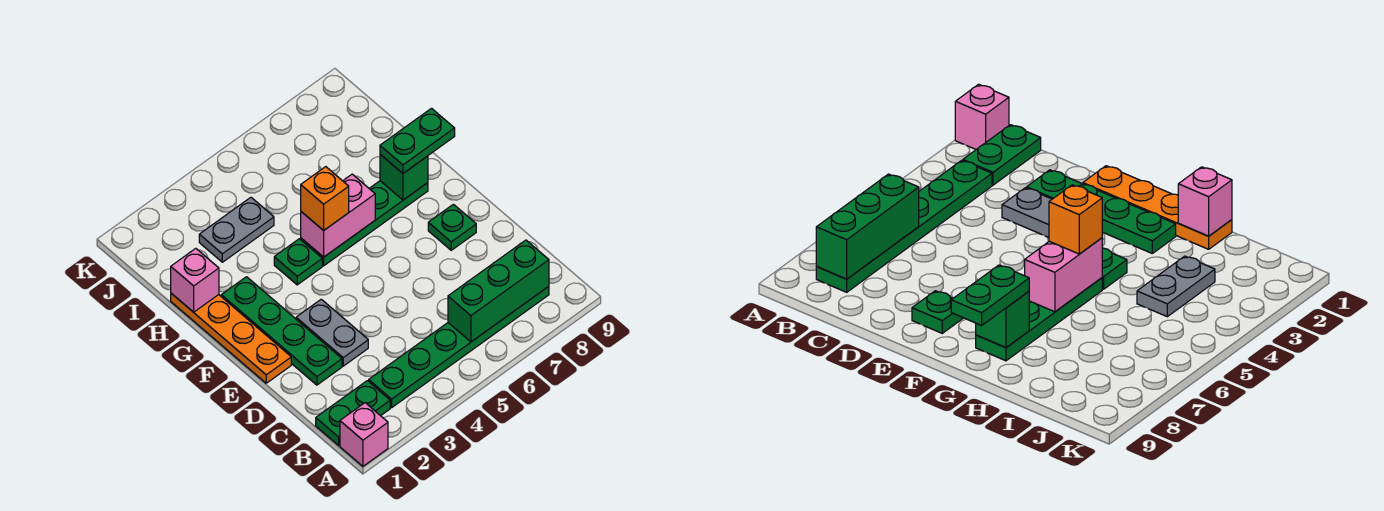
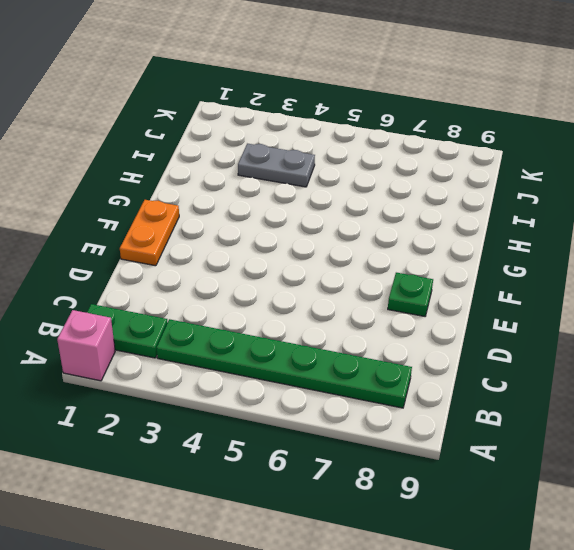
orange plate E1:F1 level 1 -> orange plate E1:H1 level 1
none -> green plate D2:G2 level 1
none -> grey plate D3:E3 level 1
none -> green plate G4 level 1

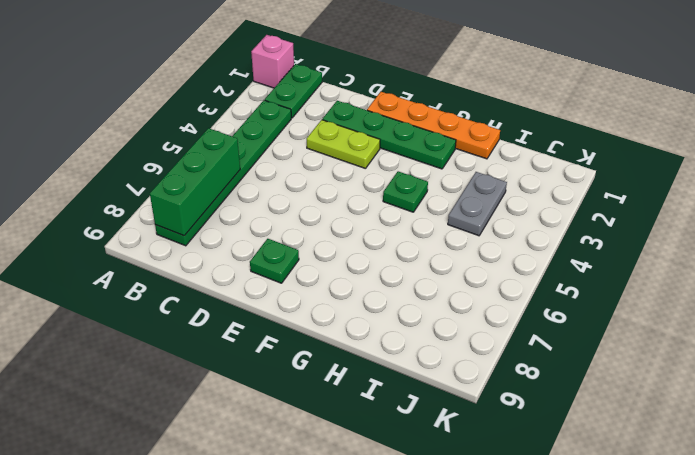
lime plate D3:E3 level 1 -> grey plate D3:E3 level 1
none -> green plate G5:G8 level 1
none -> pink brick G5:G6 level 2
none -> green brick G8 level 2

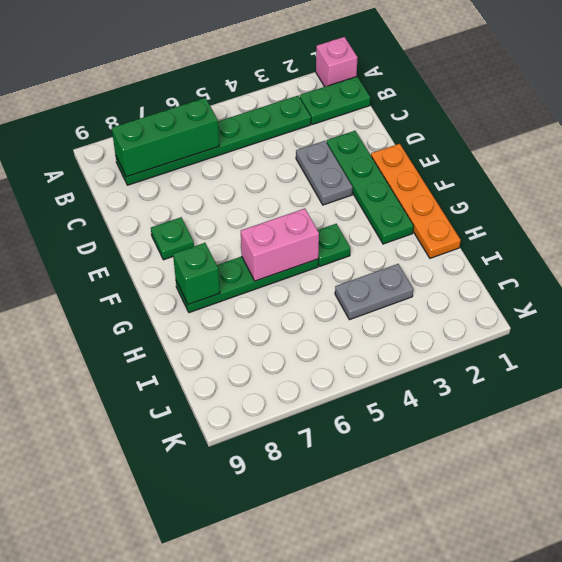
none -> pink brick H1 level 2
none -> orange brick G5 level 3
none -> green plate G8:G9 level 3

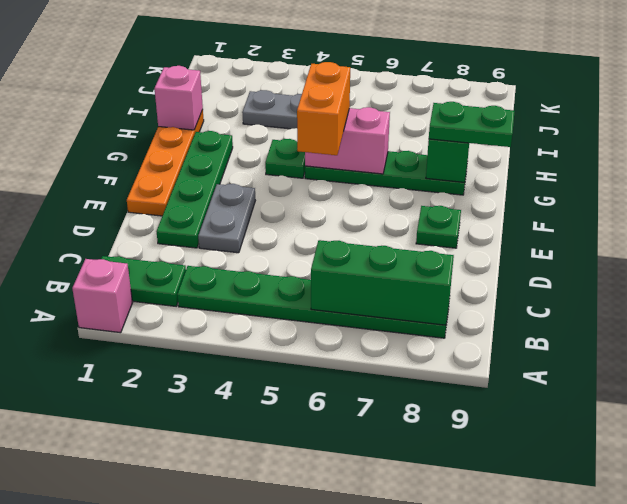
orange brick F5:G5 level 3 -> orange brick G5 level 3

